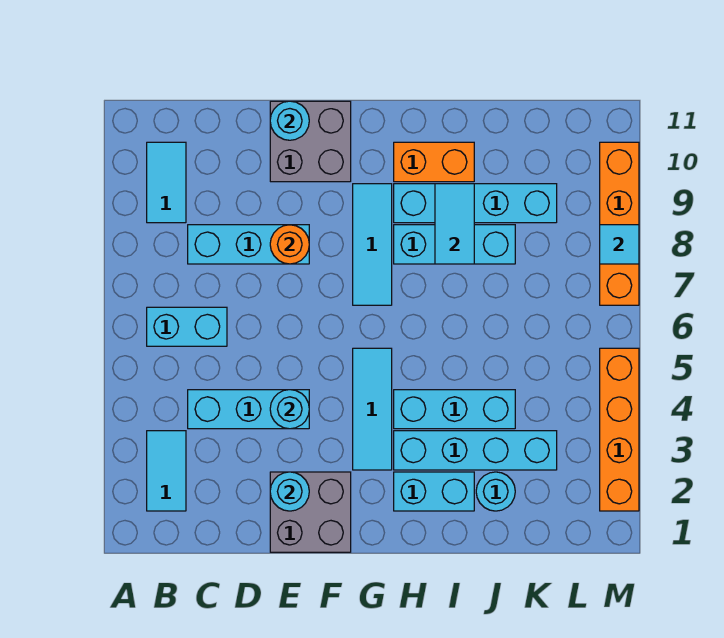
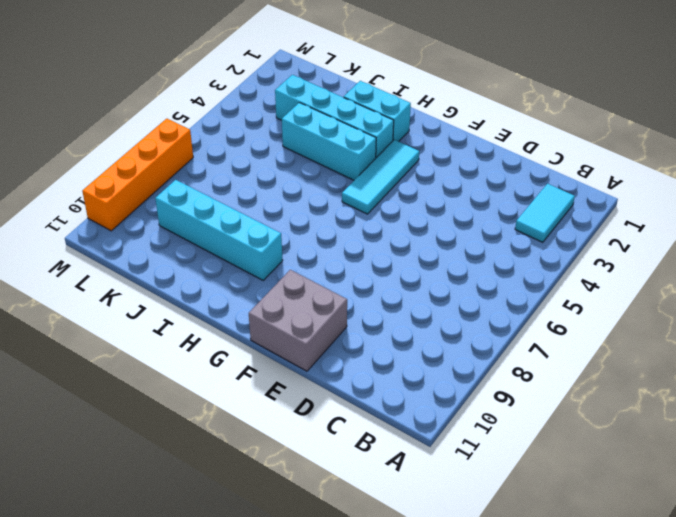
none -> cyan brick B6:C6 level 1
none -> cyan tile B9:B10 level 1
none -> cyan brick C4:E4 level 1

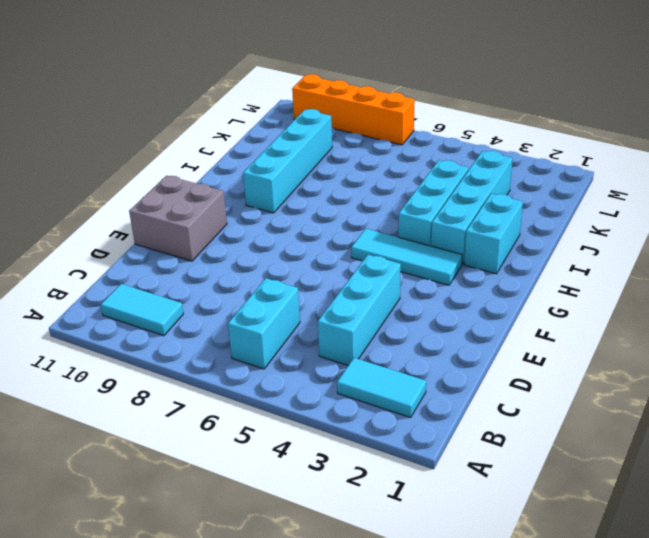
none -> cyan brick C8:E8 level 1
none -> grey brick E1:F2 level 1
none -> cyan tile G7:G9 level 1

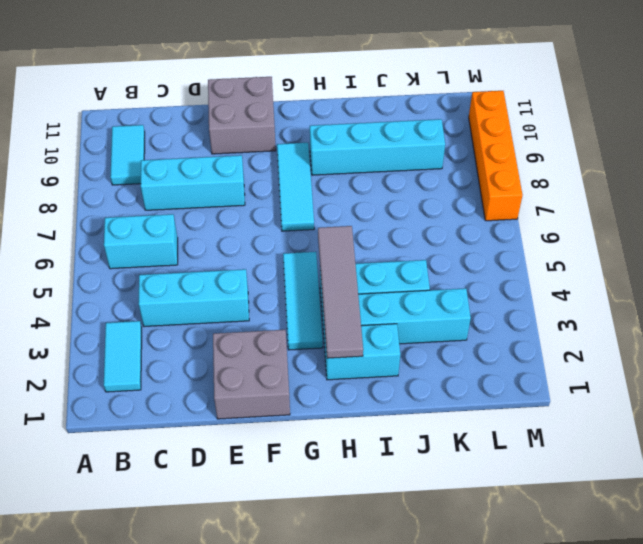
grey tile H2:H5 level 2 -> none
none -> cyan brick H8:J8 level 1
none -> orange brick H10:I10 level 1
none -> cyan round brick J2 level 1

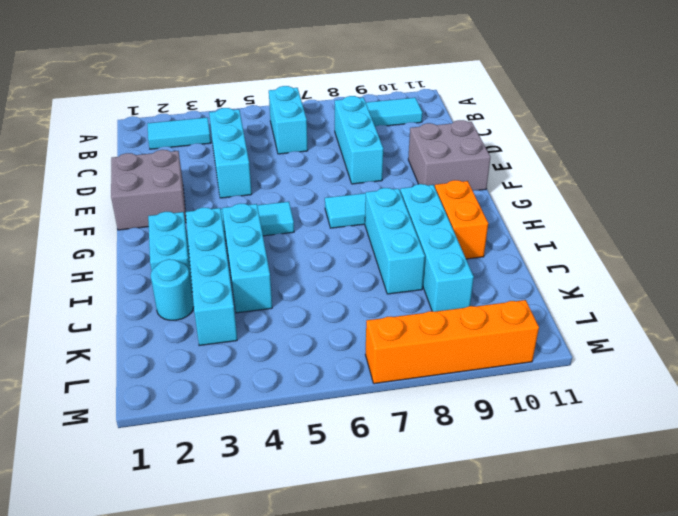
none -> orange brick M2:M5 level 1
none -> cyan round brick E2 level 2
none -> cyan round brick E4 level 2

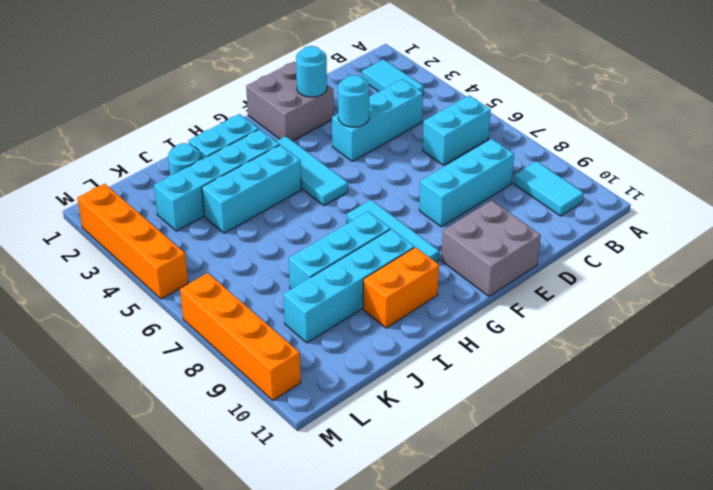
none -> orange round brick E8 level 2
none -> cyan round brick E11 level 2
none -> cyan tile I8:I9 level 2

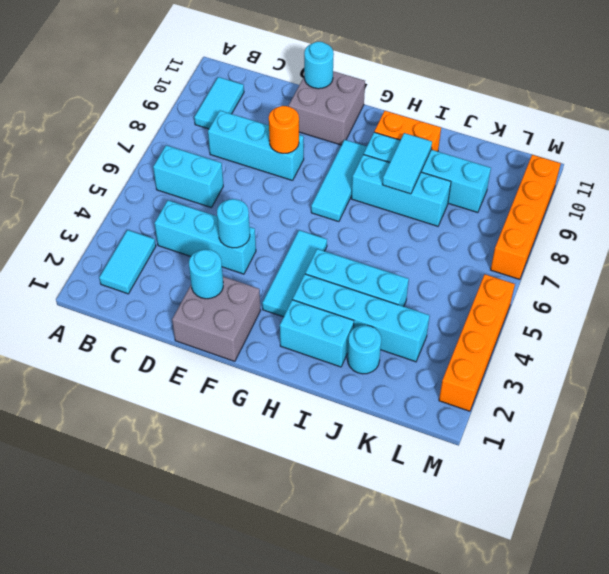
none -> cyan tile M8 level 2

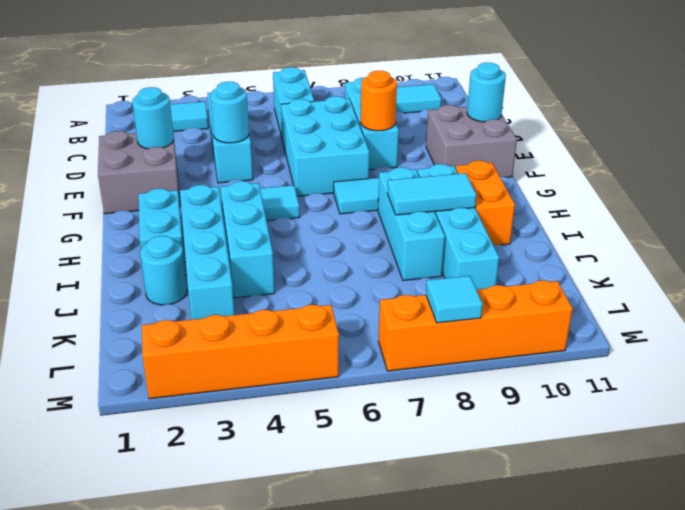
cyan brick D6:F7 level 1 -> none

